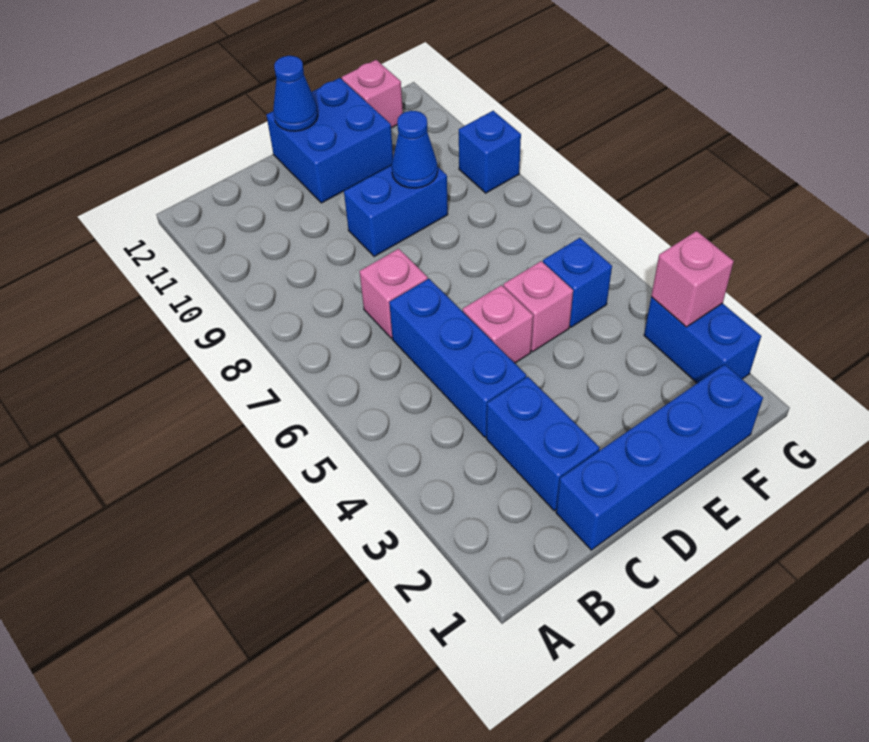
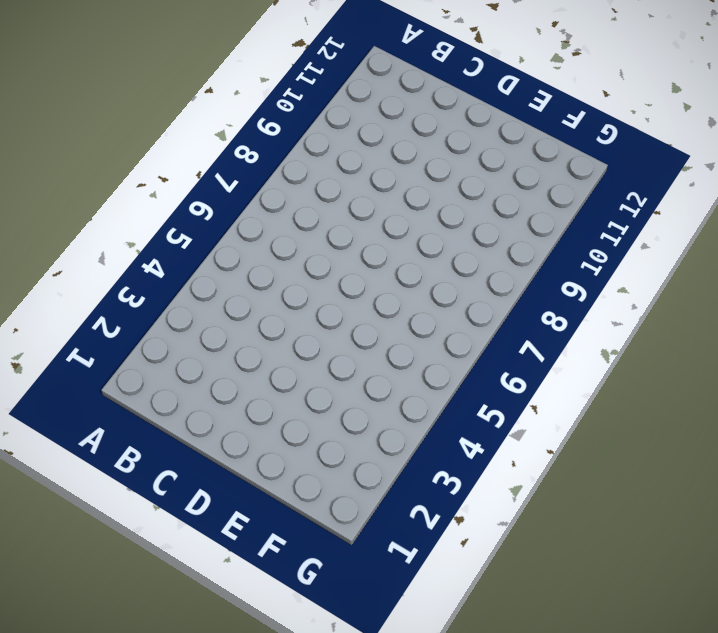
none -> blue brick C1:F1 level 1
none -> blue brick C2:C3 level 1
none -> blue brick C4:C6 level 1

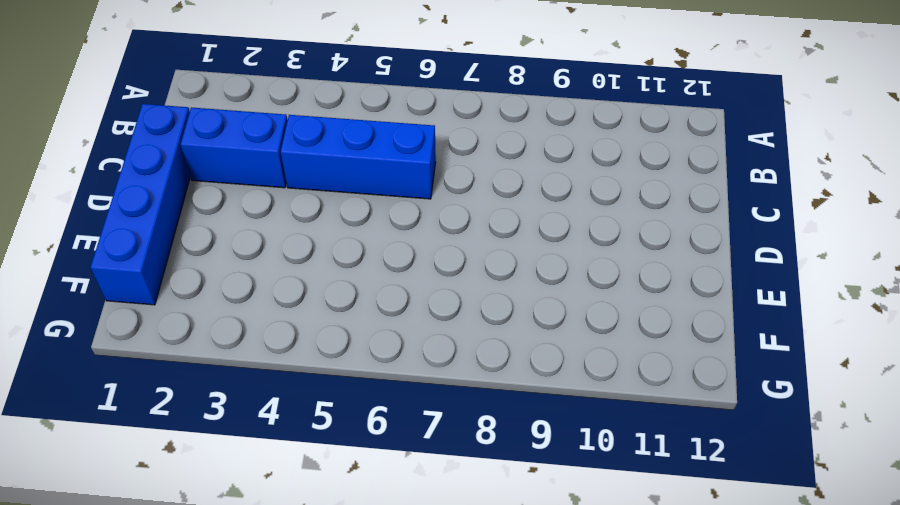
none -> pink brick C7 level 1
none -> pink brick D5 level 1
none -> blue brick D9:E9 level 1

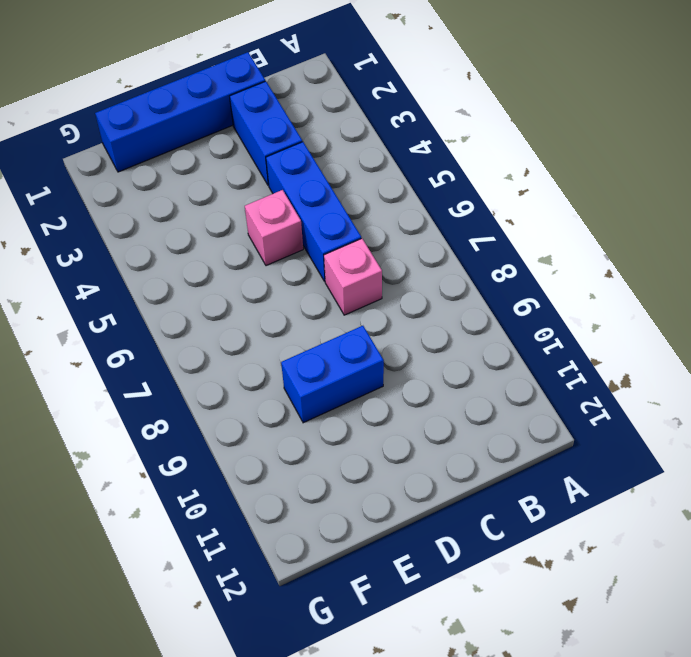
none -> blue brick D11:E12 level 1
none -> pink brick E5 level 1
none -> blue brick F5 level 1

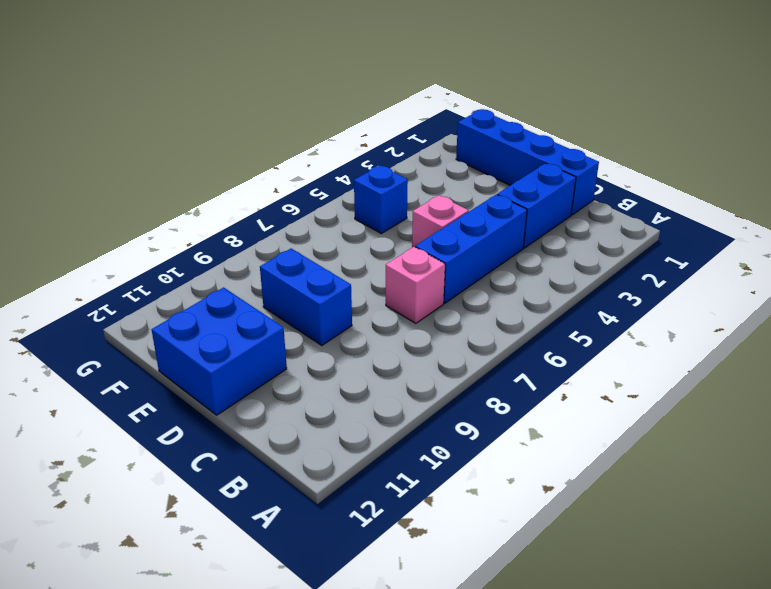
none -> pink brick E5 level 1
none -> pink brick F12 level 1
none -> blue brick G2:G3 level 1

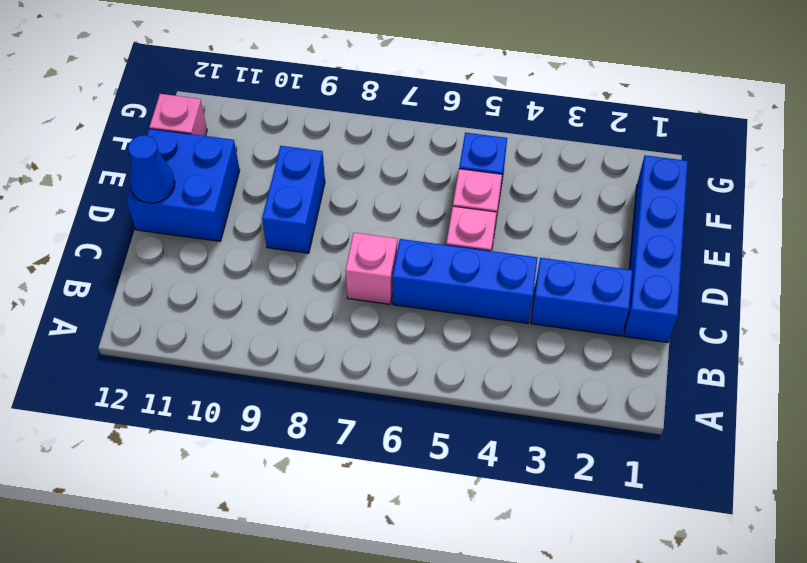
none -> blue brick G2:G3 level 1
none -> blue brick G9 level 1
none -> blue cone E9 level 2

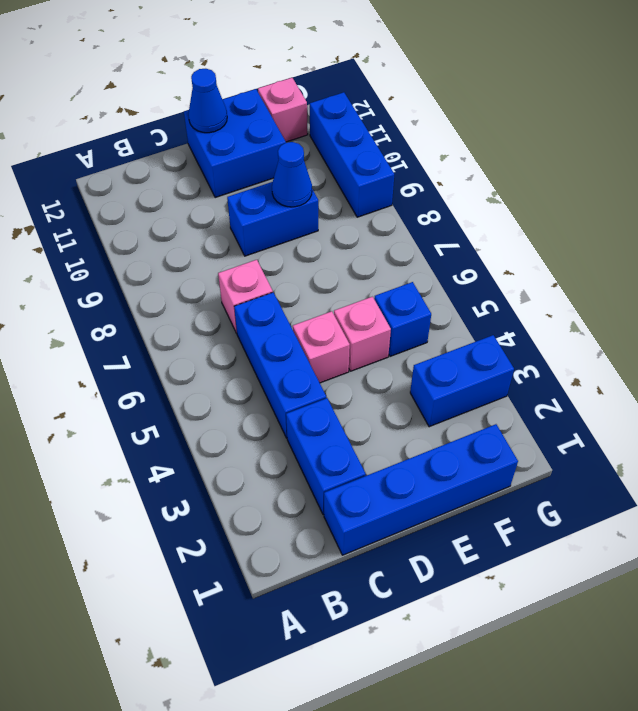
blue brick F3:G3 level 1 -> blue brick G2:G3 level 1
blue brick G9:G11 level 1 -> blue brick G9 level 1
none -> pink brick G3 level 2

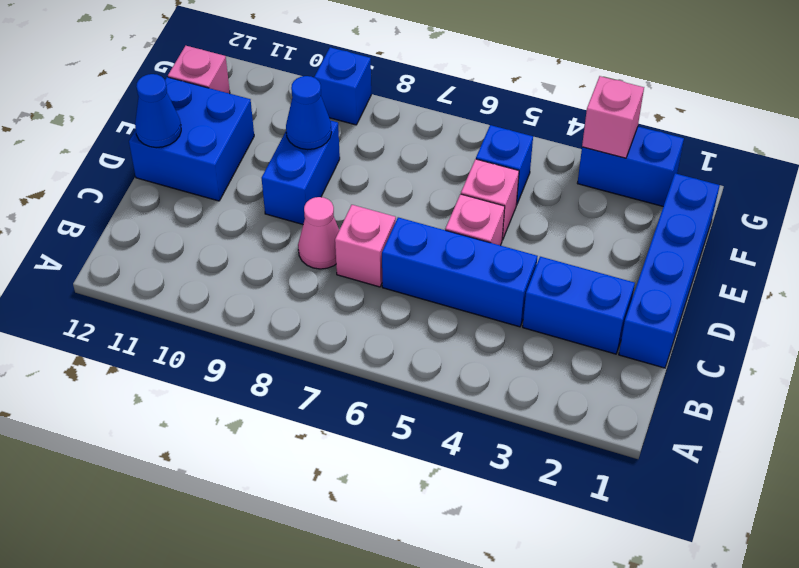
pink cone C8 level 1 -> none

